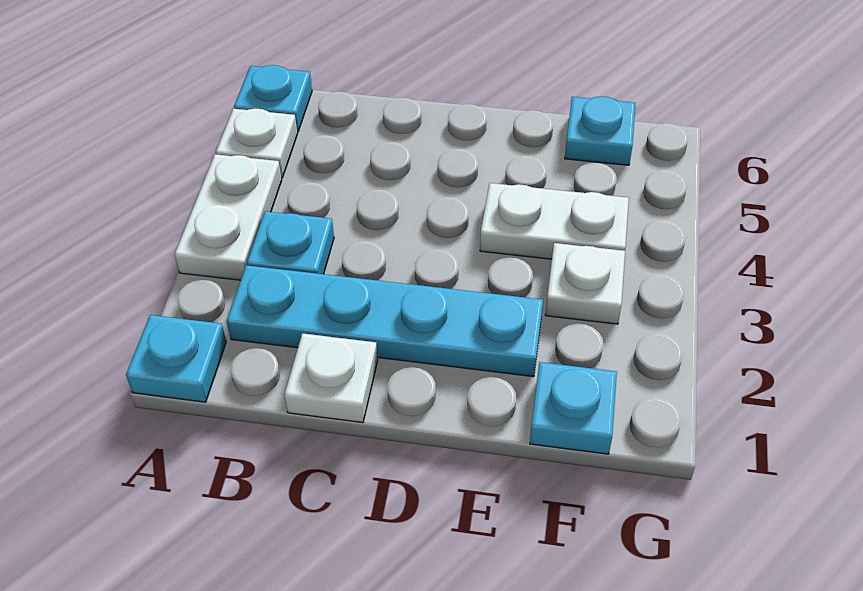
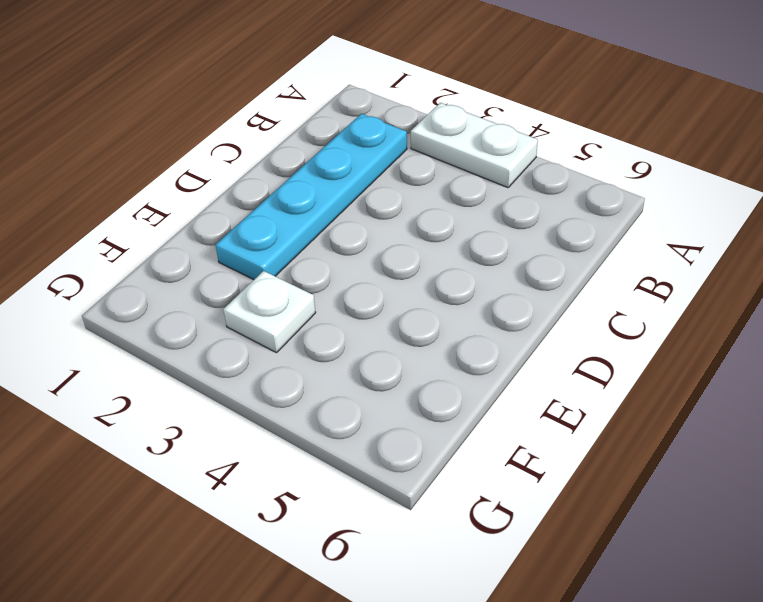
none -> cyan plate A1 level 1
none -> white plate A5 level 1

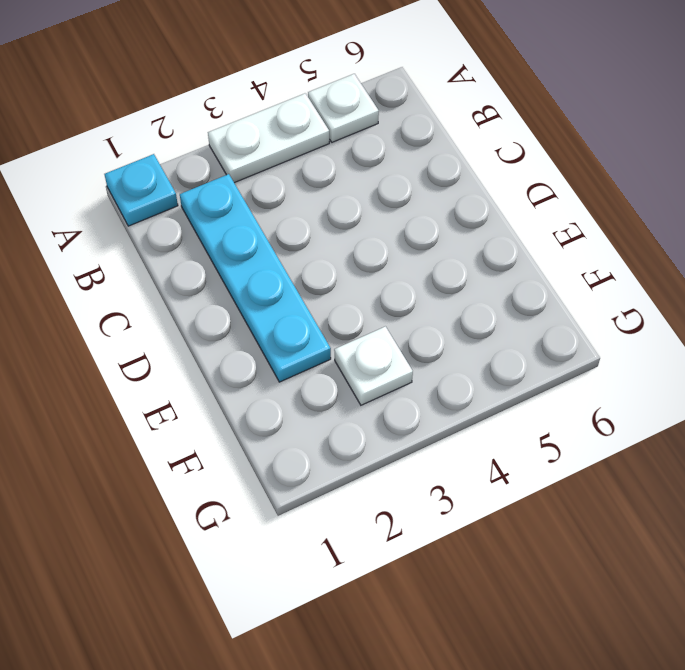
none -> cyan plate A6 level 1
none -> cyan plate B3 level 1

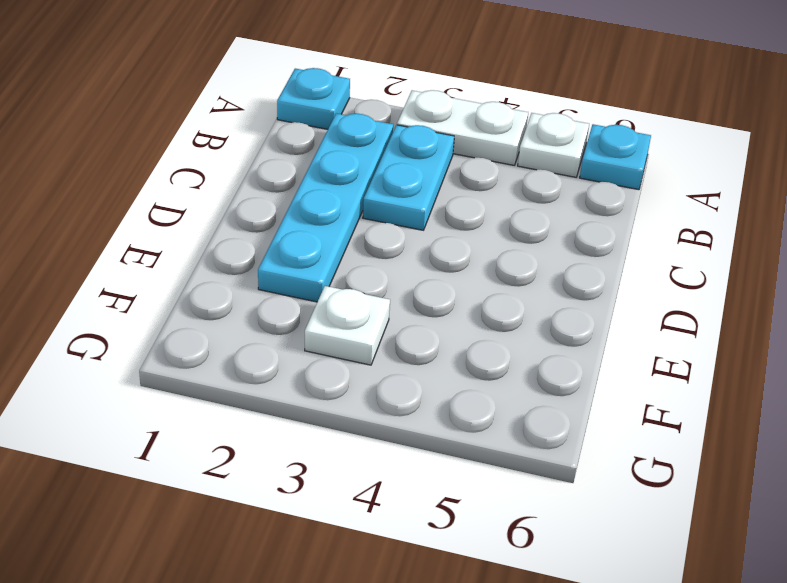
cyan plate B3:C3 level 1 -> cyan plate B3 level 1
none -> white plate C1 level 1
none -> white plate E4:F4 level 1

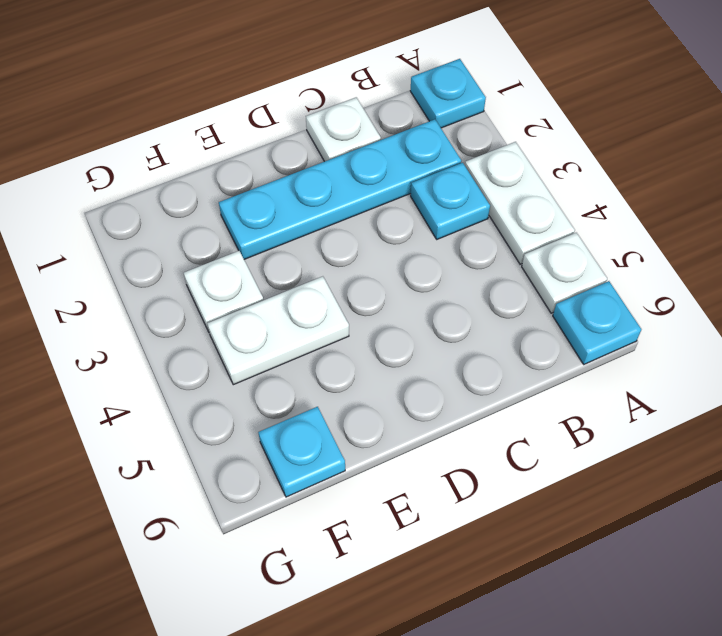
none -> cyan plate F1 level 1

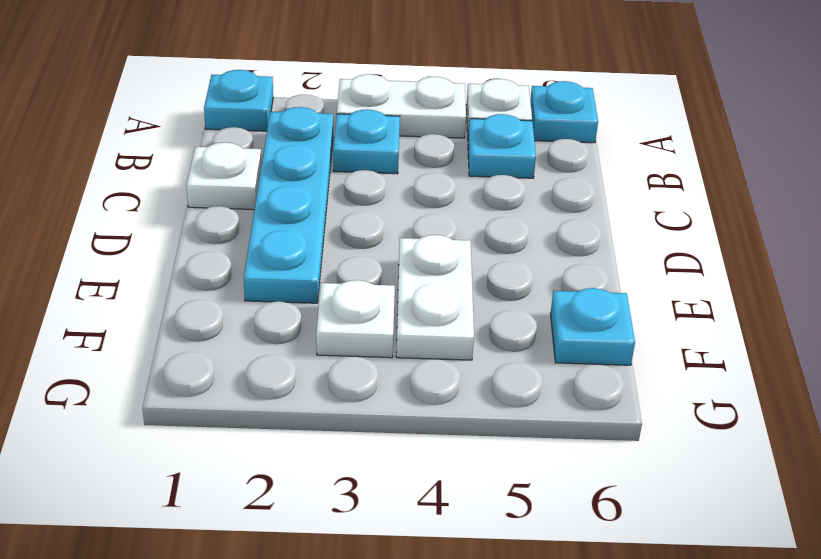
cyan plate B5 level 1 -> cyan plate F1 level 1

